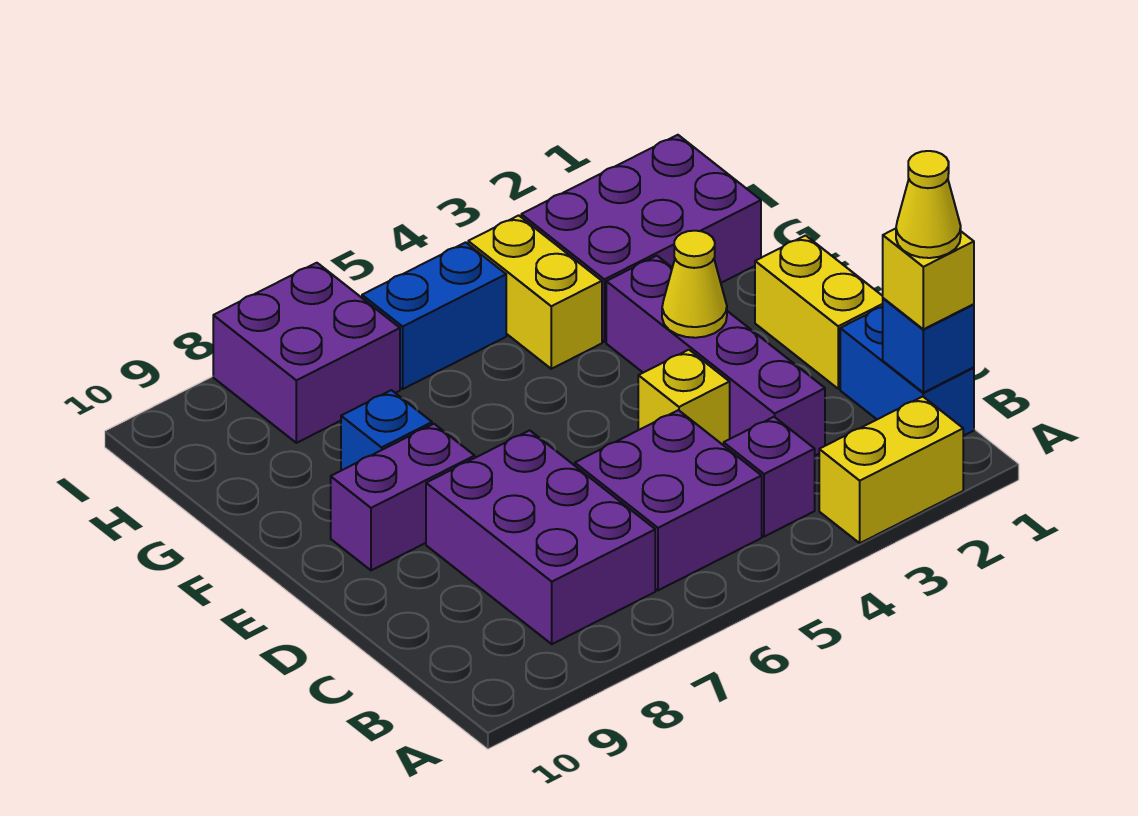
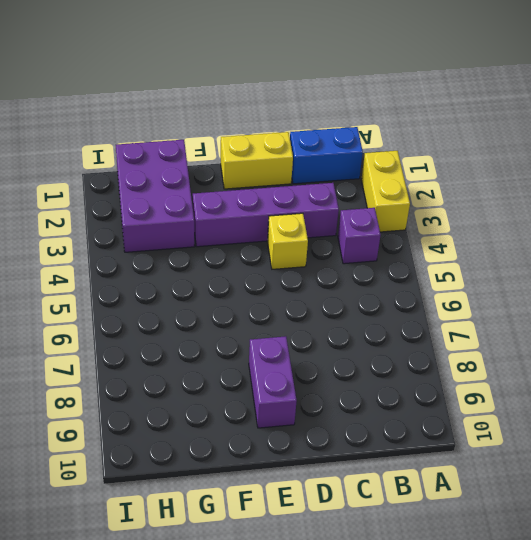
none -> purple brick B5:C6 level 1
none -> purple brick B7:D8 level 1
none -> blue brick F8 level 1

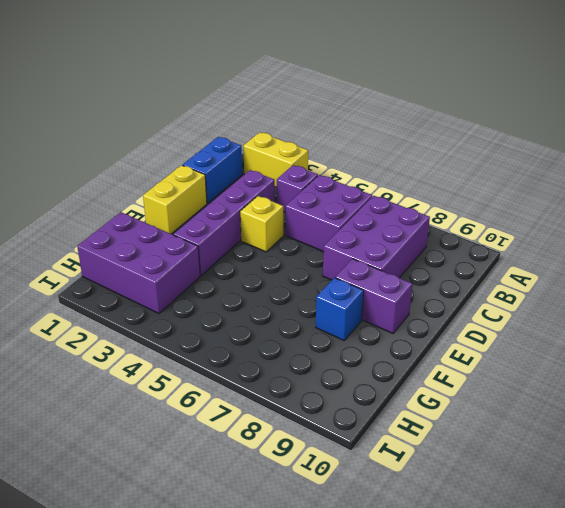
none -> yellow brick G4:H4 level 1
none -> blue brick H5:H6 level 1
none -> purple brick H7:I8 level 1

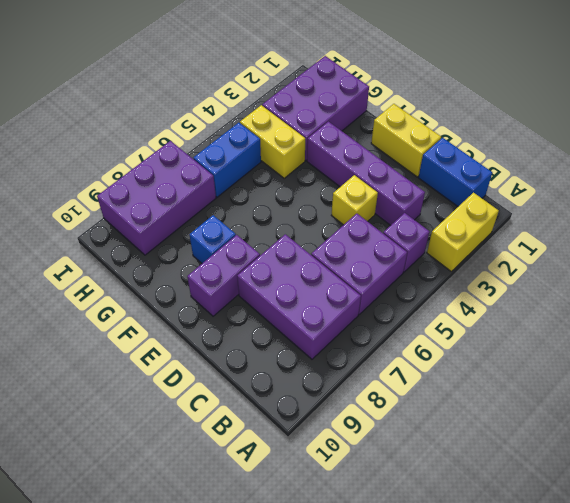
purple brick H7:I9 level 1 -> purple brick H7:I8 level 1
none -> blue brick B1 level 2
none -> yellow cone E3 level 2
none -> yellow brick B1 level 3

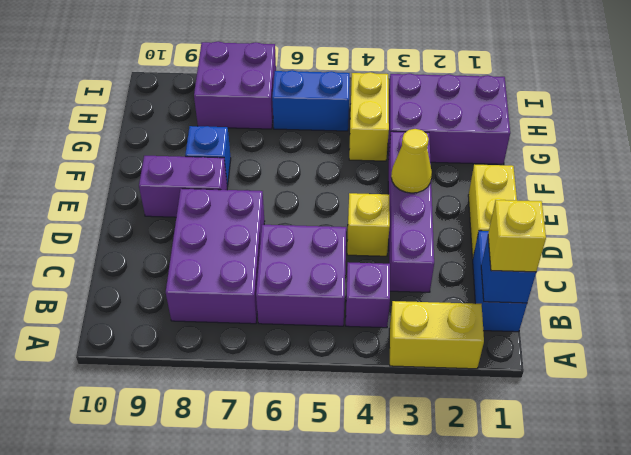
none -> yellow cone B1 level 4

